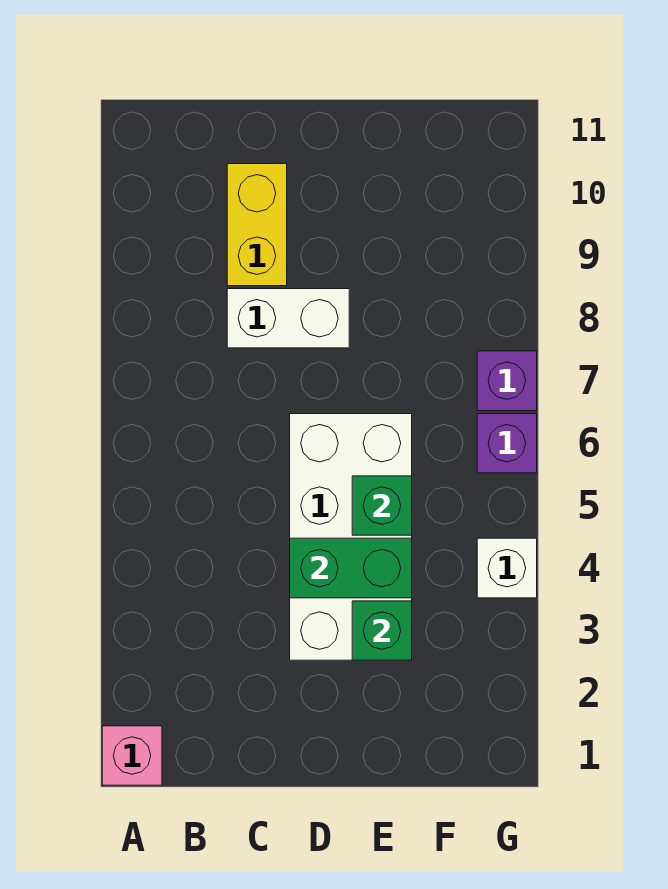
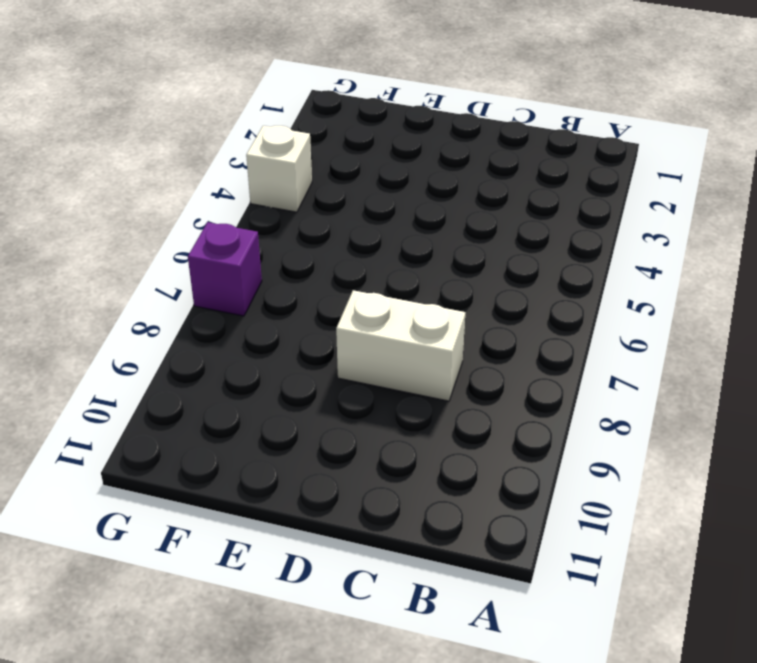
none -> pink brick A1 level 1
none -> yellow brick C9:C10 level 1

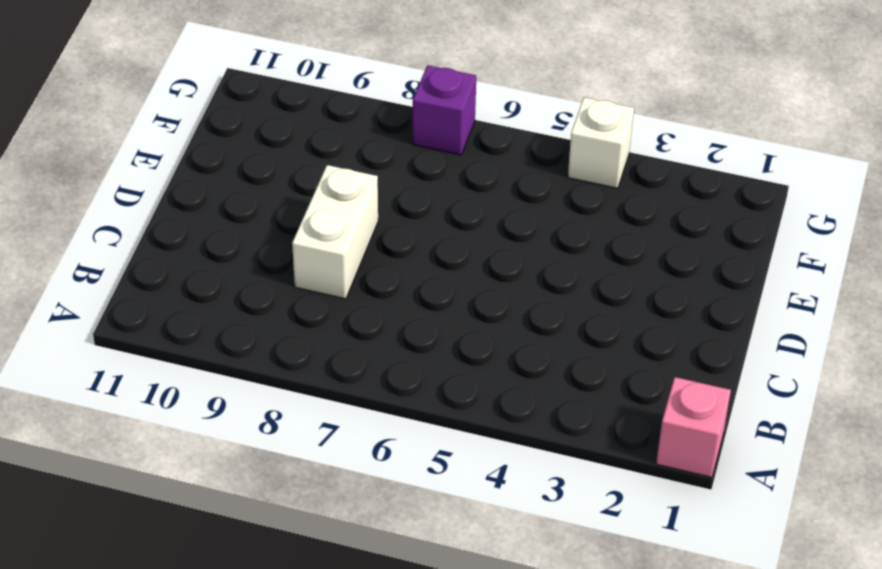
none -> yellow brick C9:C10 level 1
none -> white brick D3:E6 level 1

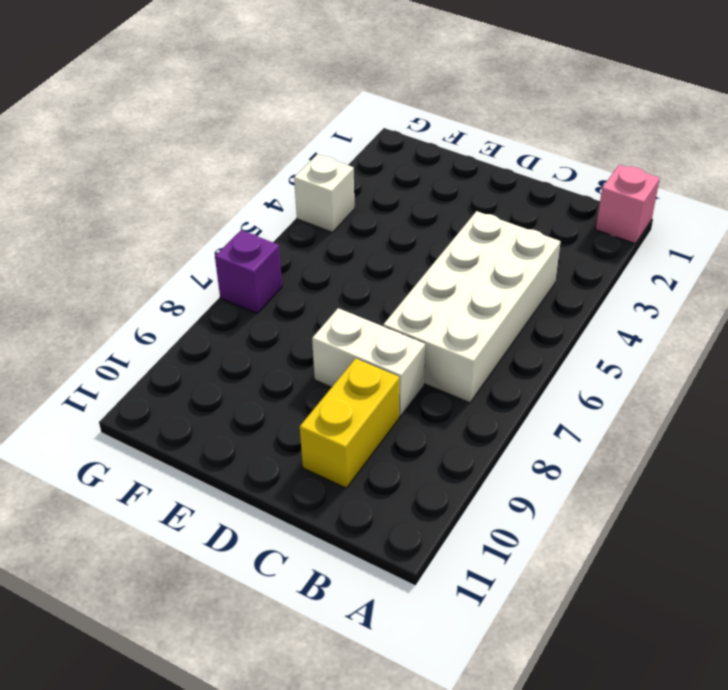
white brick B4:C7 level 1 -> white brick D3:E6 level 1
none -> purple brick G6 level 1
none -> green brick D4:E4 level 2

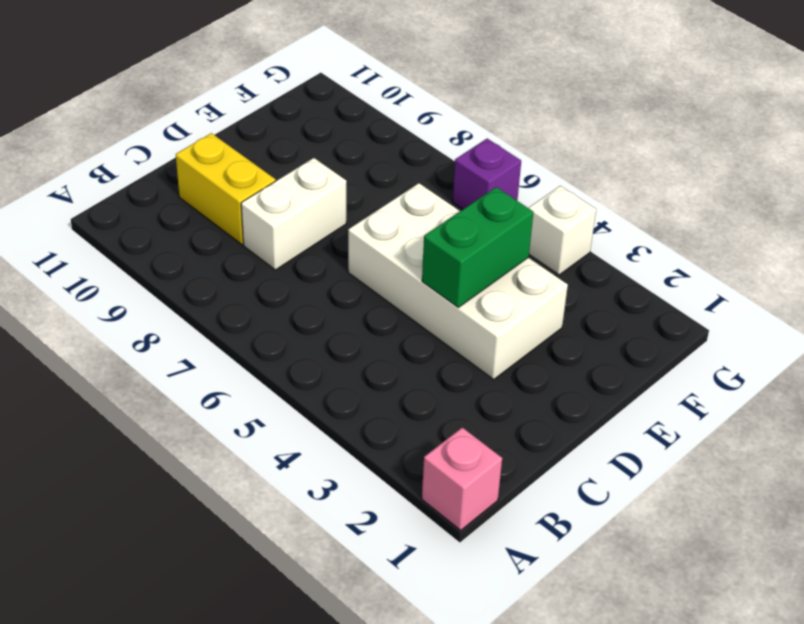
none -> purple brick G7 level 1
none -> green brick E3 level 2

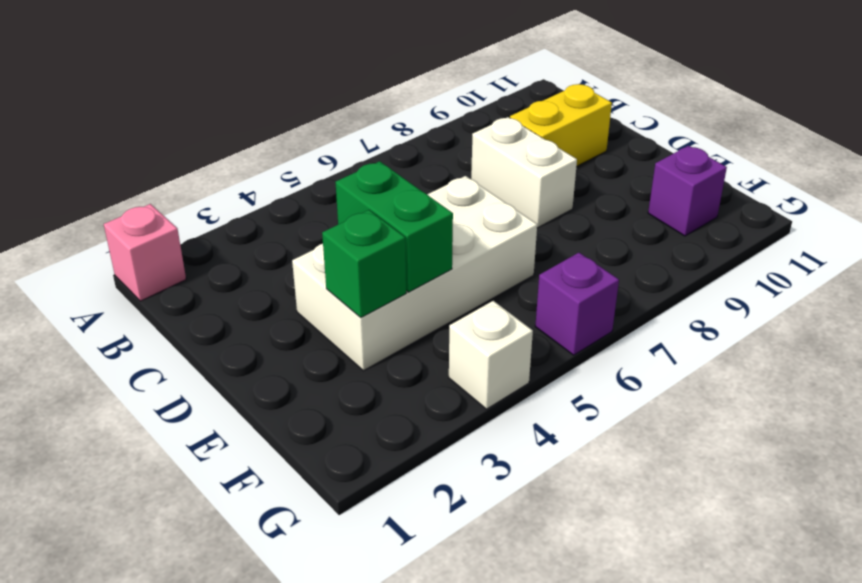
purple brick F10 level 1 -> purple brick G7 level 1
none -> green brick E5 level 2

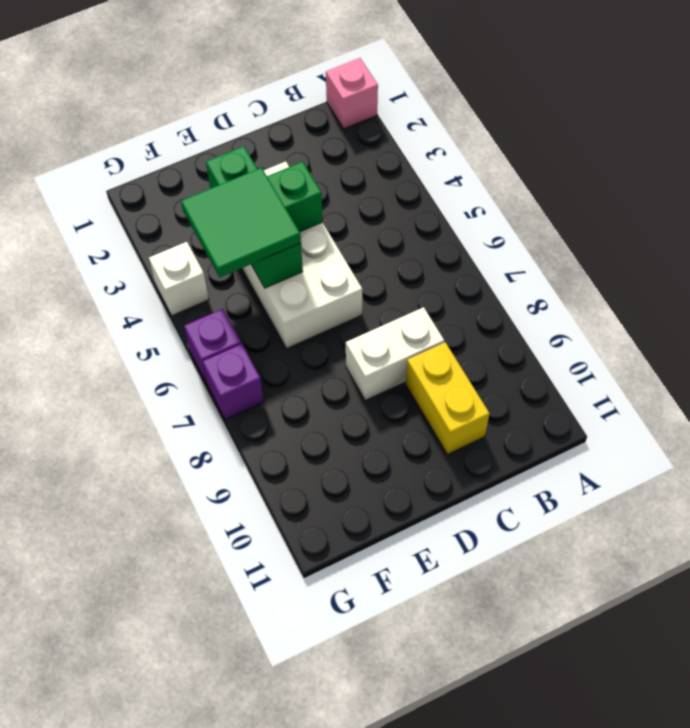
green tile E4:F5 level 3 -> none

